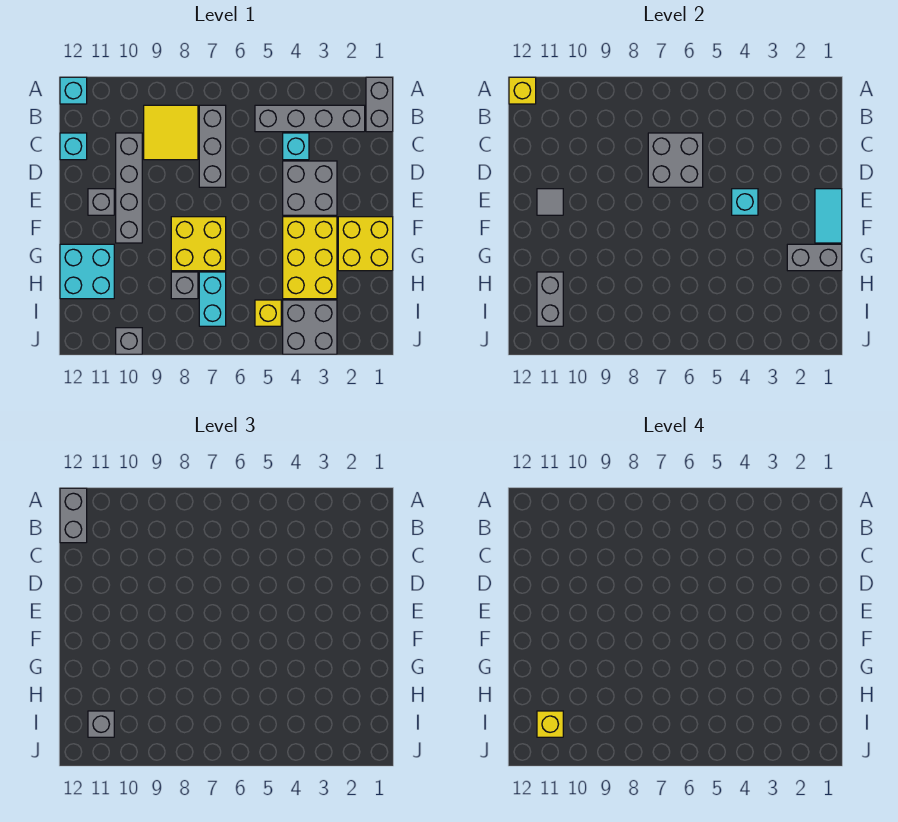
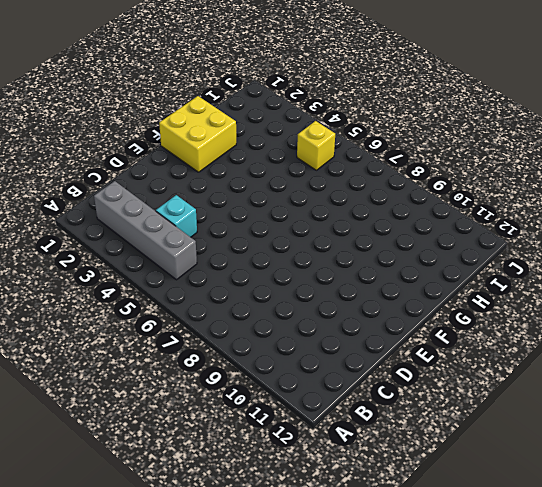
none -> grey brick A1:B1 level 1
none -> cyan brick A12 level 1
none -> grey brick B7:D7 level 1

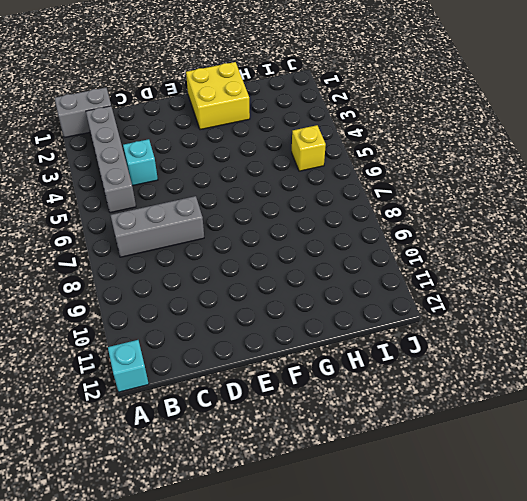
none -> yellow tile B8:C9 level 1
none -> grey brick C10:F10 level 1
none -> cyan brick C12 level 1

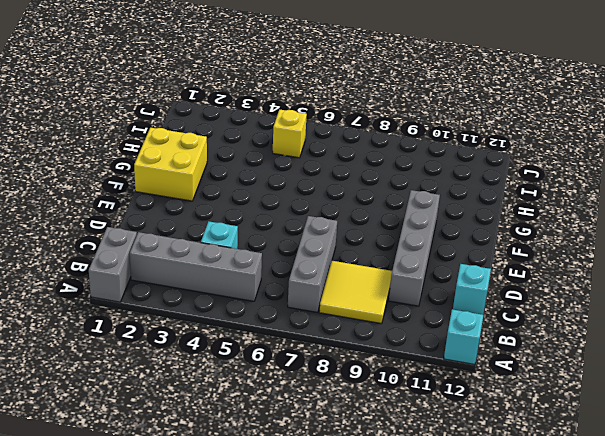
none -> grey brick D3:E4 level 1
none -> grey brick E11 level 1
none -> yellow brick F3:H4 level 1

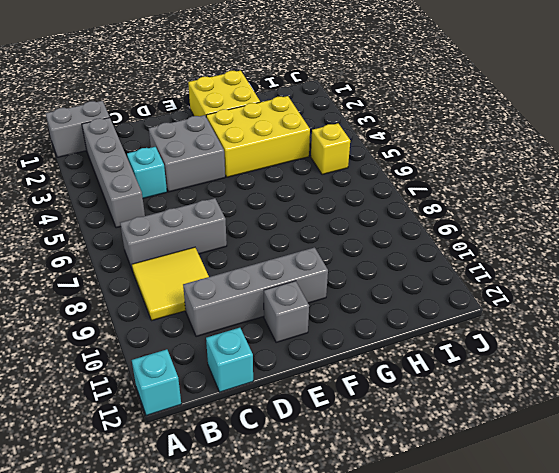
none -> yellow brick F7:G8 level 1
none -> cyan brick G11:H12 level 1
none -> cyan brick H7:I7 level 1

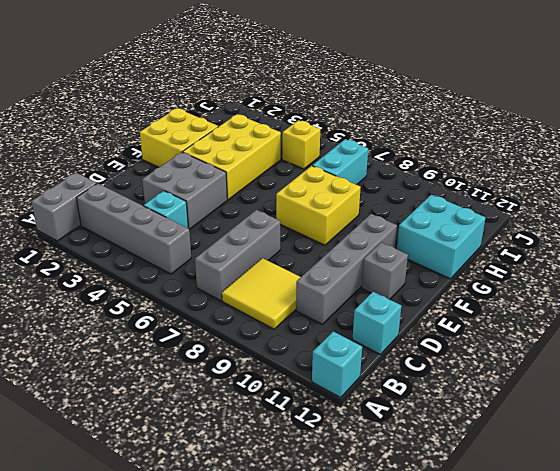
none -> grey brick H8 level 1
none -> grey brick I3:J4 level 1
none -> grey brick J10 level 1

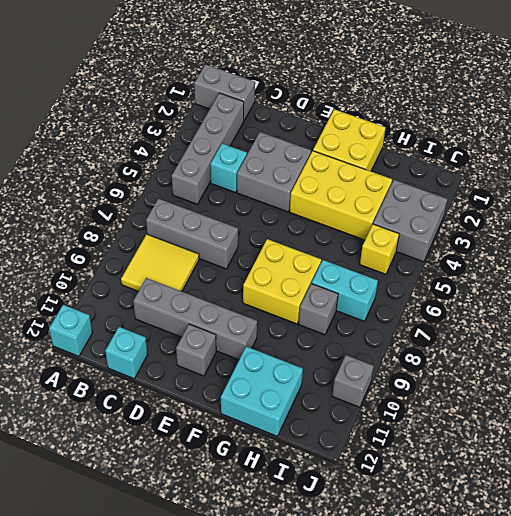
none -> yellow brick A12 level 2
none -> grey brick C6:D7 level 2
none -> cyan tile E1:F1 level 2

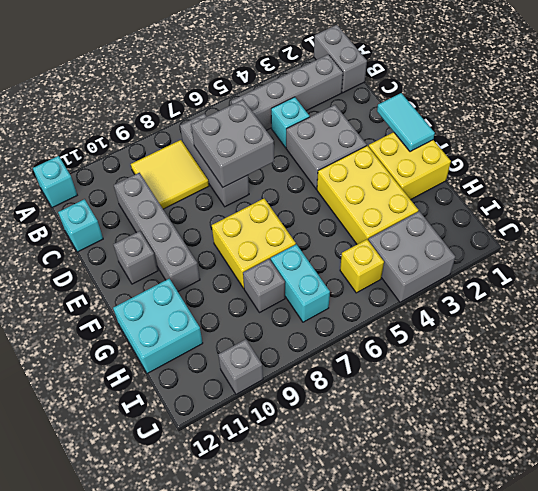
none -> yellow brick A12 level 2
none -> cyan brick E4 level 2
none -> grey tile E11 level 2

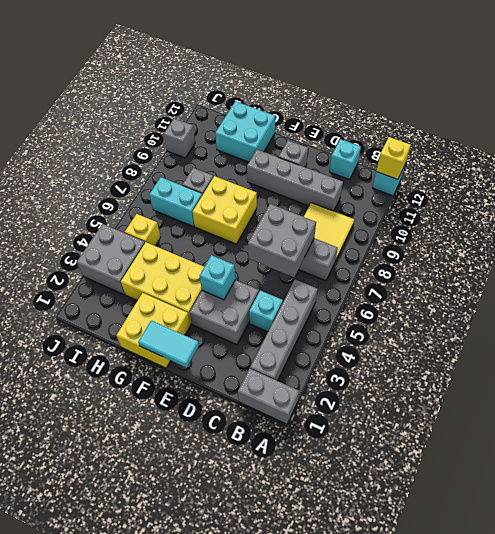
none -> grey tile E11 level 2
none -> grey brick G1:G2 level 2
none -> grey brick H11:I11 level 2

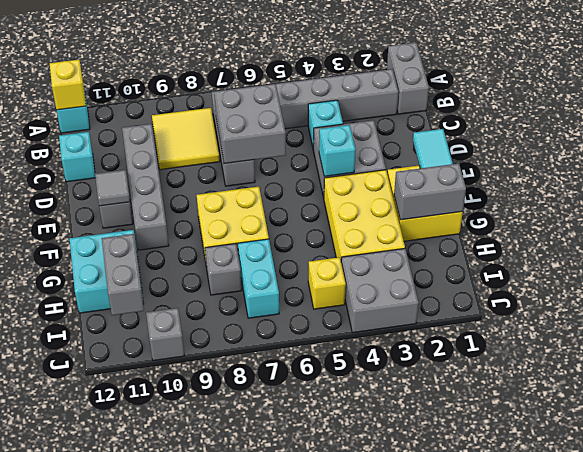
none -> grey brick A12:B12 level 3
none -> grey brick I11 level 3
none -> yellow brick I11 level 4

